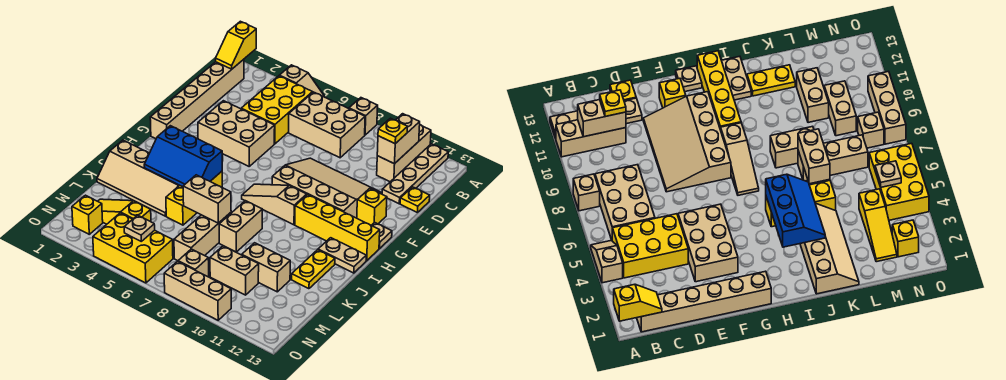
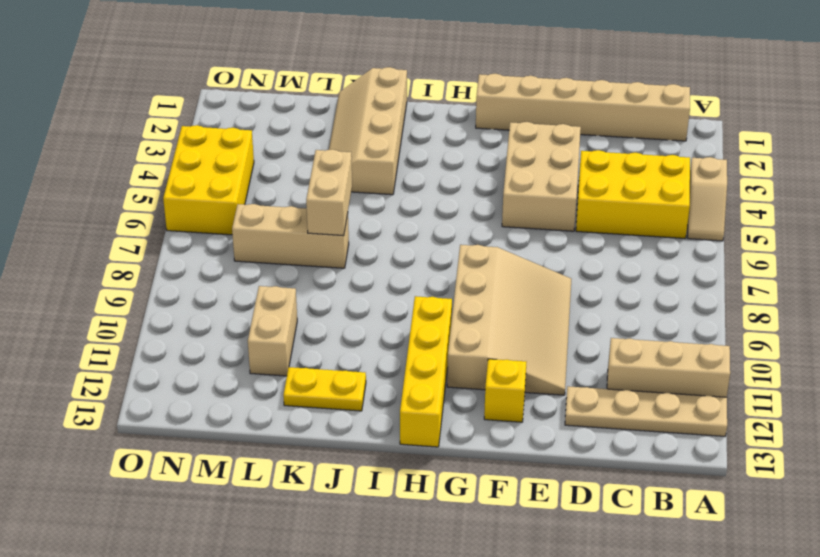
none -> tan brick A8 level 1
none -> tan brick B6:C8 level 1
none -> yellow plate D13 level 1
none -> tan plate G13 level 1

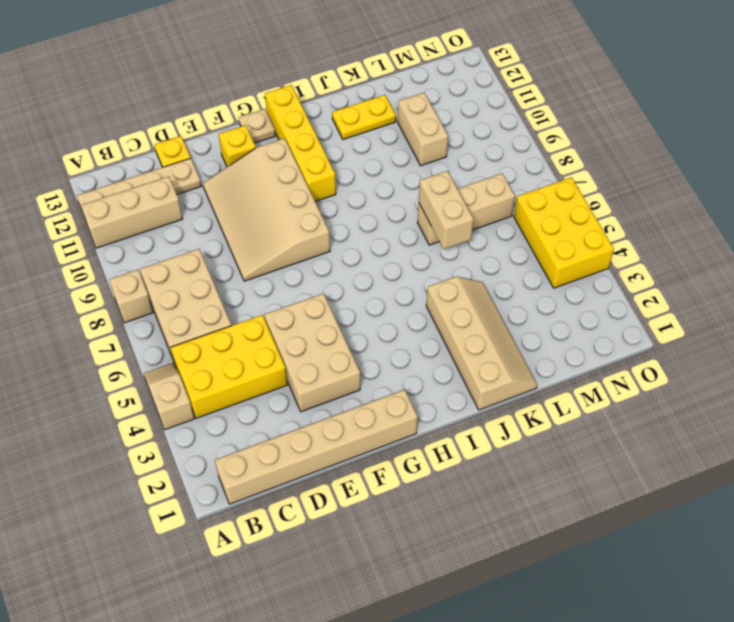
none -> tan slope H7:H9 level 1 top 9
none -> yellow brick I5:K5 level 1
none -> tan plate I12:I13 level 1
none -> tan brick J8:K8 level 1

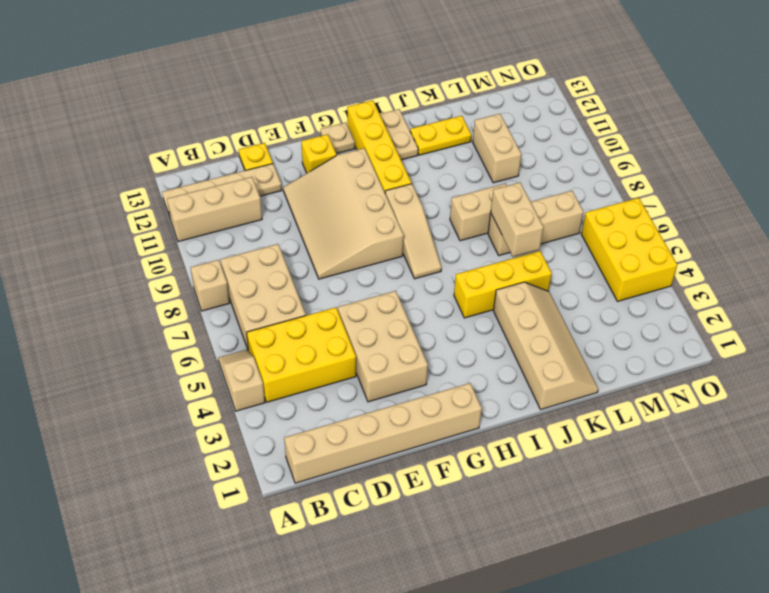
none -> yellow slope M2:M4 level 1 top 4
none -> tan brick M9:M10 level 1
none -> yellow brick N2 level 1
none -> tan brick N8 level 1

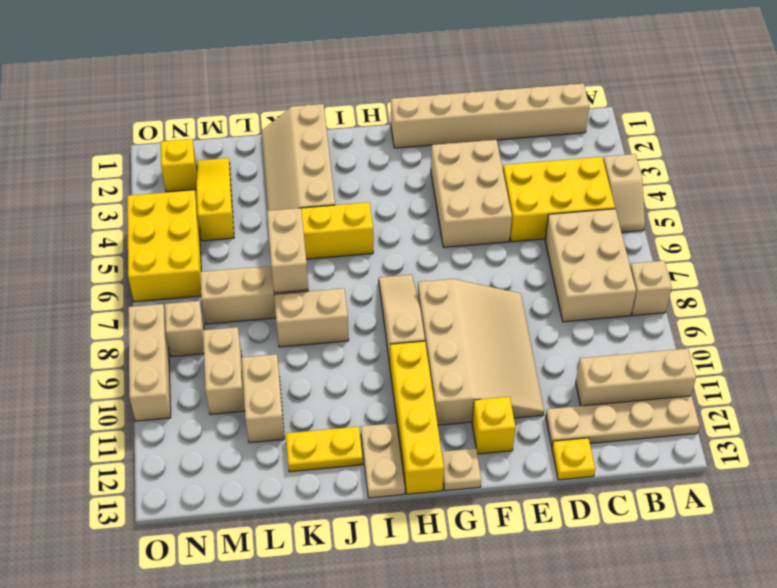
none -> yellow slope A1:B1 level 2 top A
none -> tan brick B11:C11 level 2
none -> blue slope I3:J5 level 2 top I
none -> tan plate N5 level 2

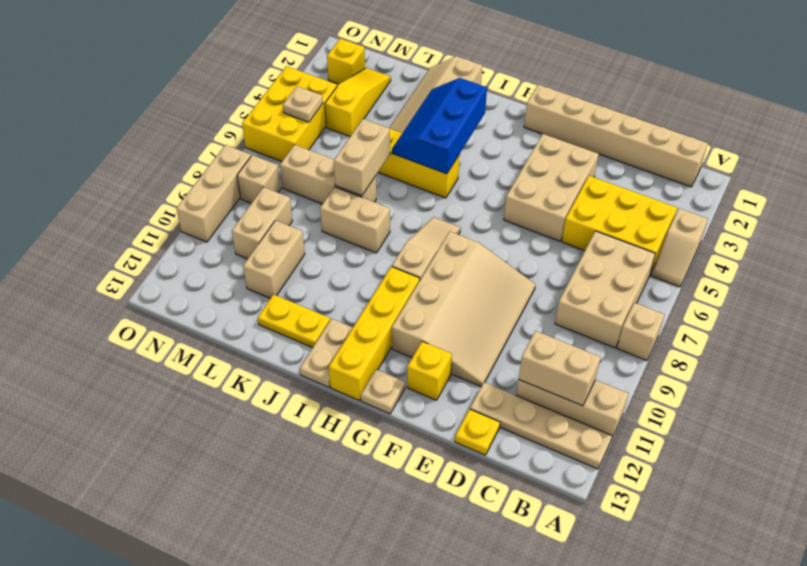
none -> yellow slope A1:B1 level 2 top A
none -> yellow plate C11 level 3

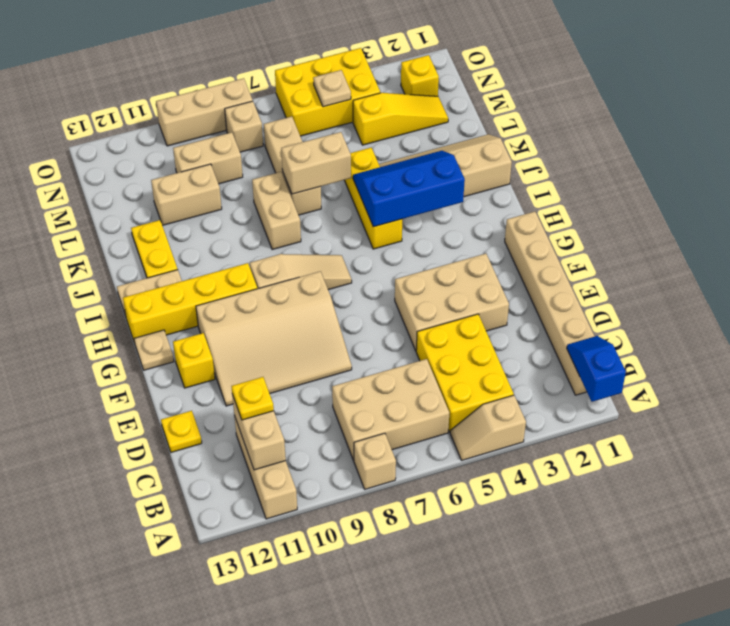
blue slope A1:B1 level 2 top A -> yellow slope A1:B1 level 2 top A
none -> tan plate A12:D12 level 1

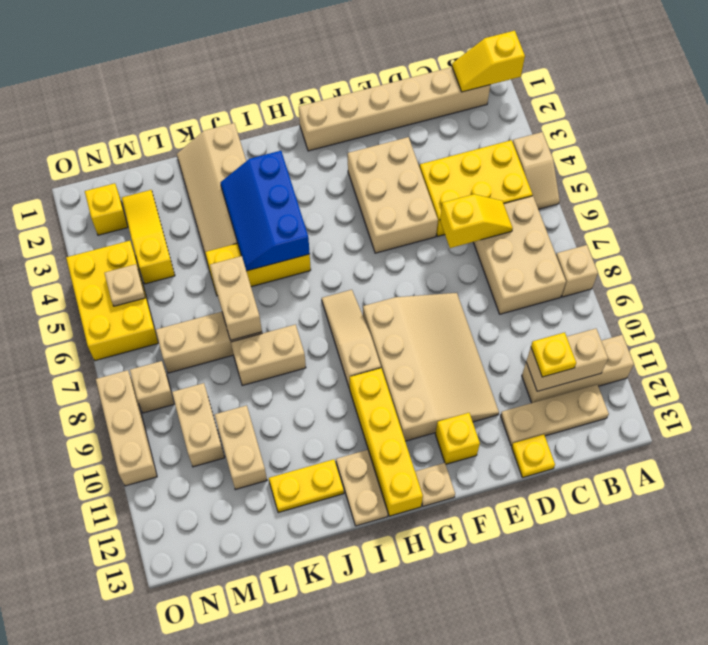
tan plate B12:D12 level 1 -> tan plate A12:D12 level 1
yellow slope C6:D6 level 2 top D -> none

